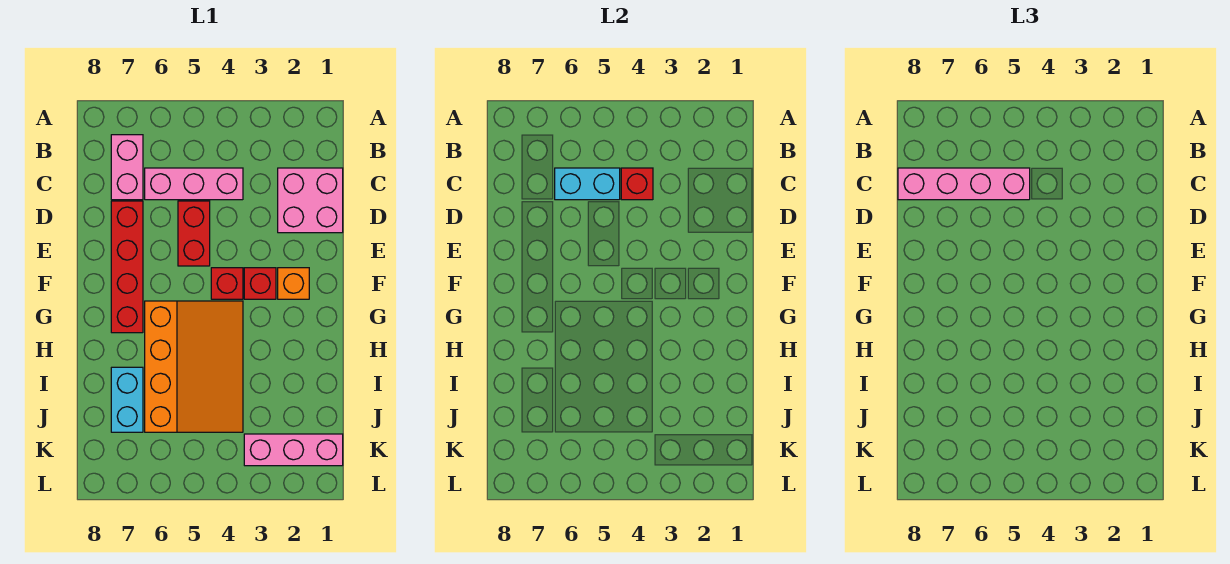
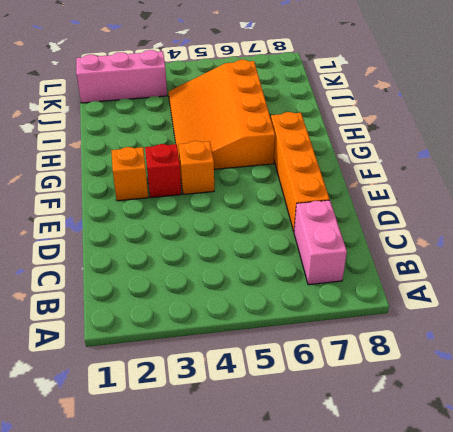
orange brick D7:G7 level 1 -> red brick D7:G7 level 1
orange brick F4 level 1 -> red brick F4 level 1
none -> pink brick C1:D2 level 1
none -> pink brick C4:C6 level 1
none -> red brick D5:E5 level 1

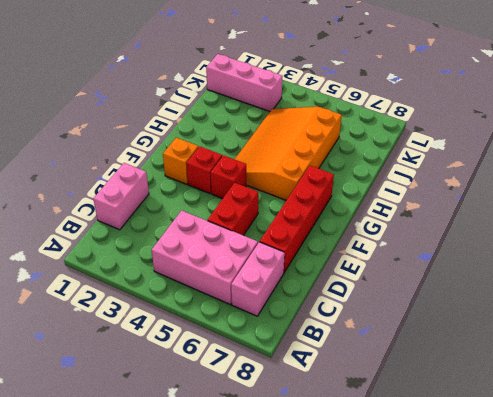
pink brick B4:C6 level 1 -> pink brick C4:C6 level 1
pink brick C1:D1 level 1 -> pink brick C1:D2 level 1
none -> cyan brick I7:J7 level 1
none -> red brick C4 level 2
none -> cyan brick C5:C6 level 2

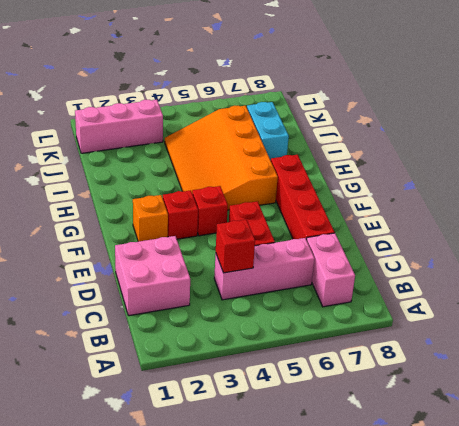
none -> cyan brick C5:C6 level 2
none -> pink brick C5:C8 level 3

